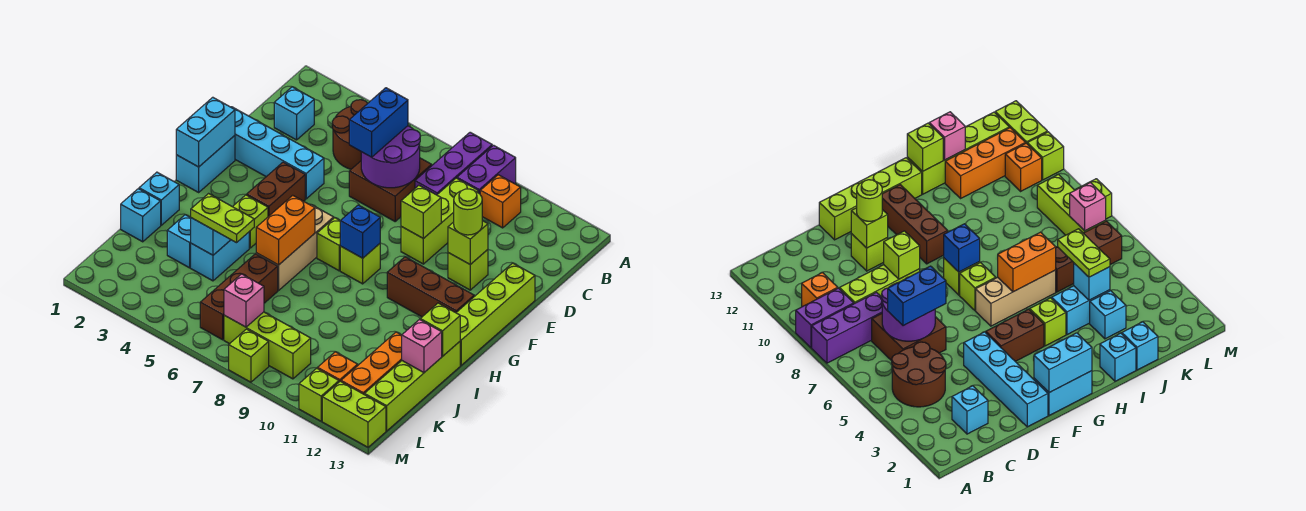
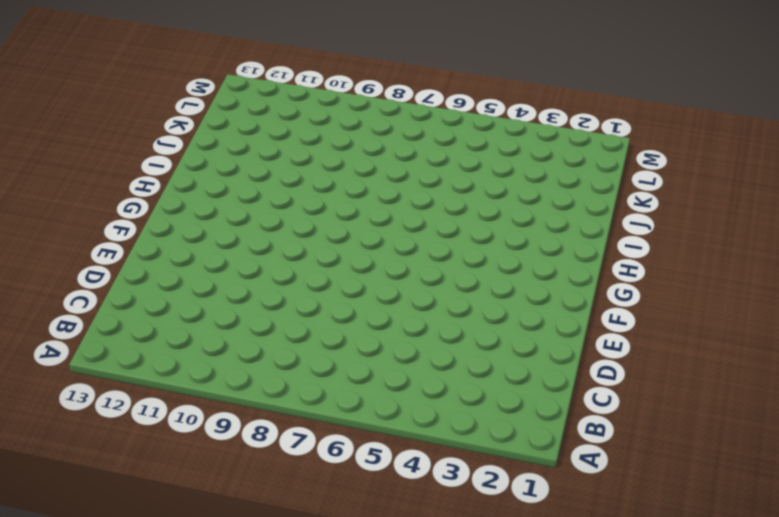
none -> purple brick A8:C8 level 1
none -> purple brick A9:B9 level 1
none -> brown round brick B4:C5 level 1
none -> orange brick B10 level 1

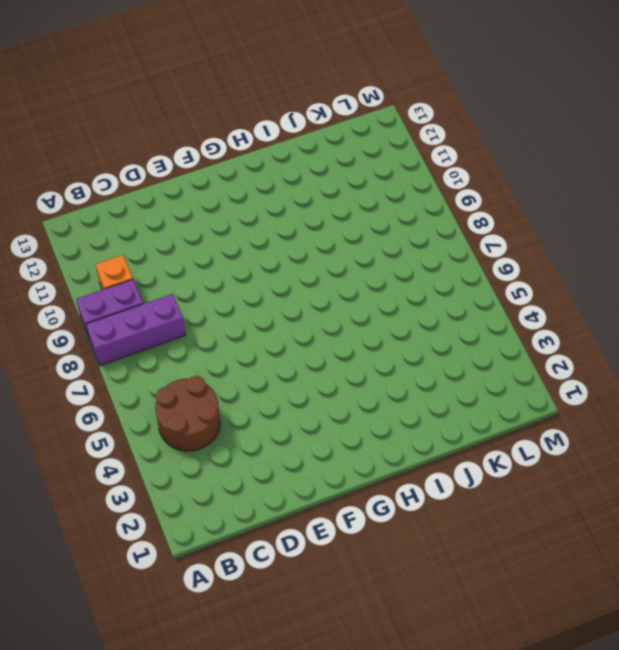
none -> cyan brick C2 level 1
none -> brown brick C6:D7 level 1
none -> lime brick C9:E9 level 1
none -> cyan brick E1:E4 level 1

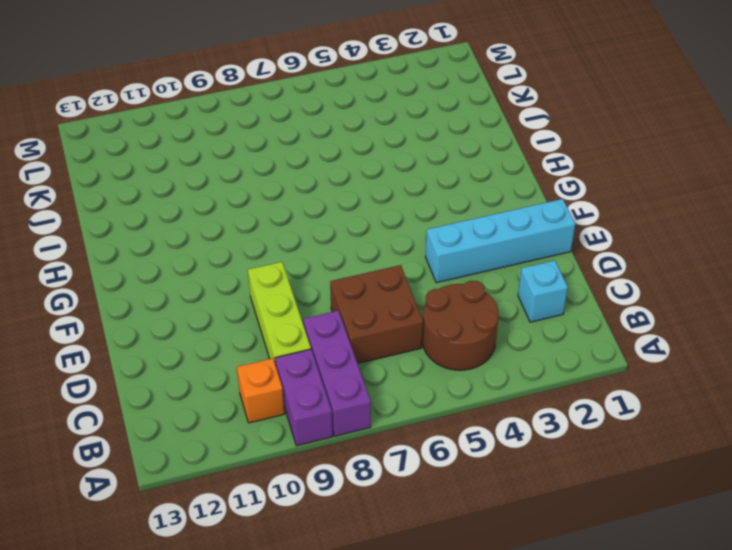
none -> lime brick E11 level 1
none -> lime brick E13:H13 level 1
none -> cyan brick F1:G1 level 1
none -> brown brick F4:G4 level 1

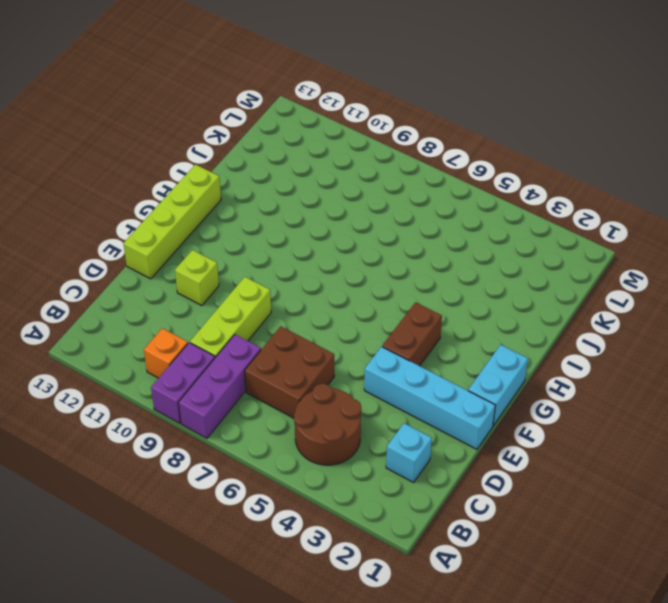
none -> tan brick G6:I6 level 1
none -> lime brick G7 level 1
none -> lime brick G8 level 1
none -> brown brick G10:G12 level 1

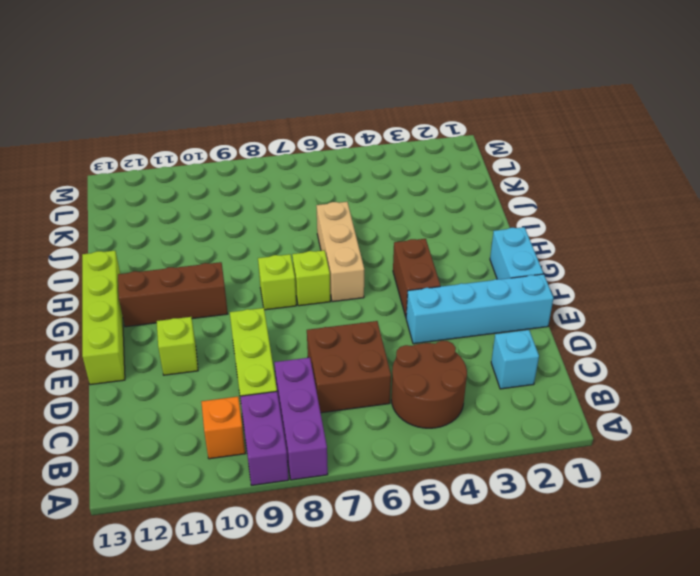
none -> lime brick H4 level 1
none -> cyan brick I1 level 1
none -> cyan brick I4:J4 level 1
none -> lime brick I13:L13 level 1

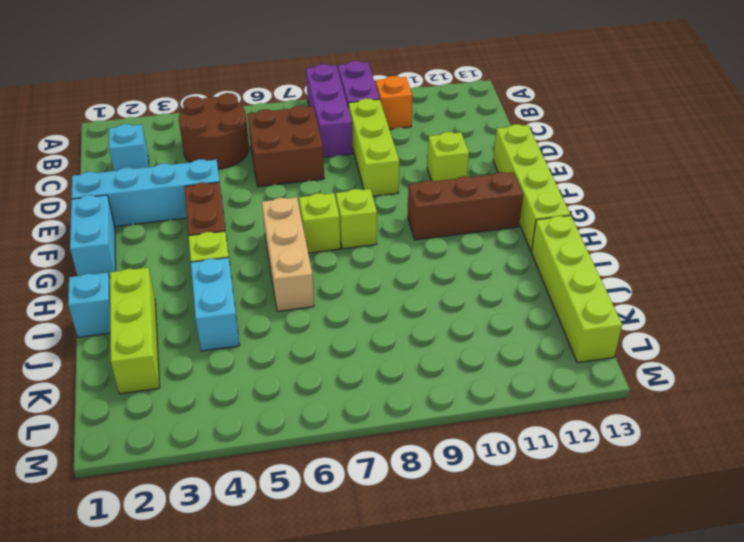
lime brick I2:K2 level 1 -> lime brick L7:L9 level 1
none -> cyan brick J1 level 1
none -> cyan brick J3 level 1
none -> brown brick J6:L6 level 1
none -> orange brick J12:L12 level 1

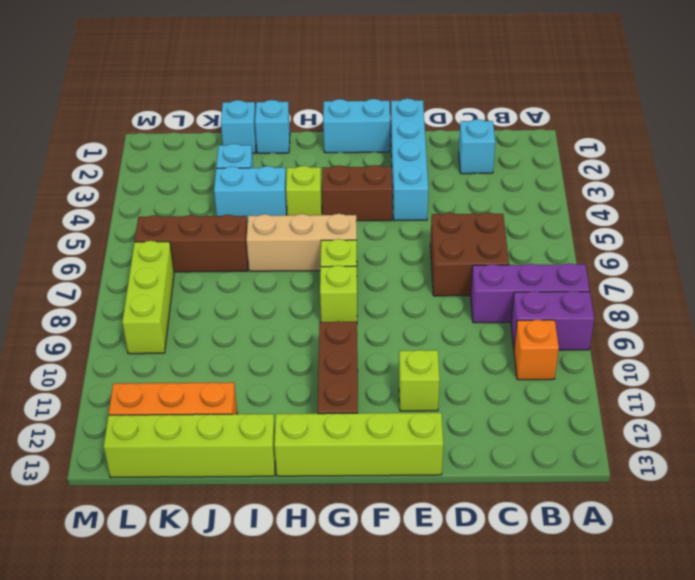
none -> brown round brick B4:C5 level 1
none -> lime brick C9:E9 level 1
none -> orange brick L11 level 1
none -> lime brick M8 level 1

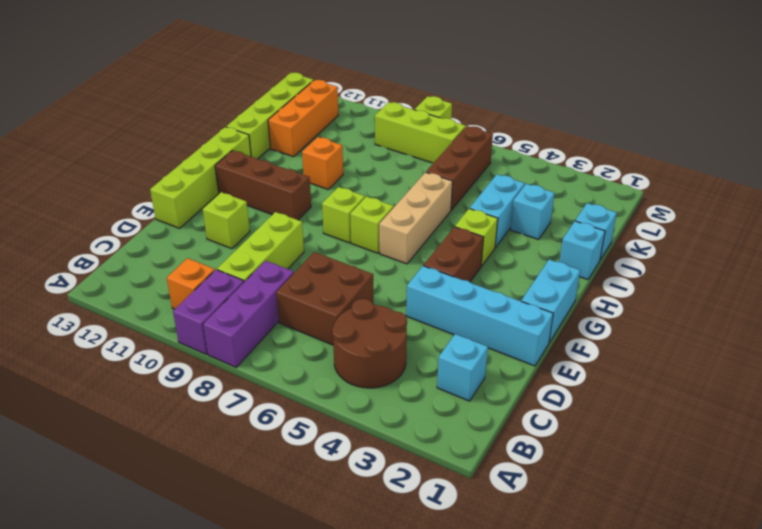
orange brick I10 level 1 -> orange brick L11 level 1
none -> lime brick M11 level 1
none -> lime brick M12:M13 level 1
none -> purple round brick C6:D7 level 2
none -> lime brick E9 level 2

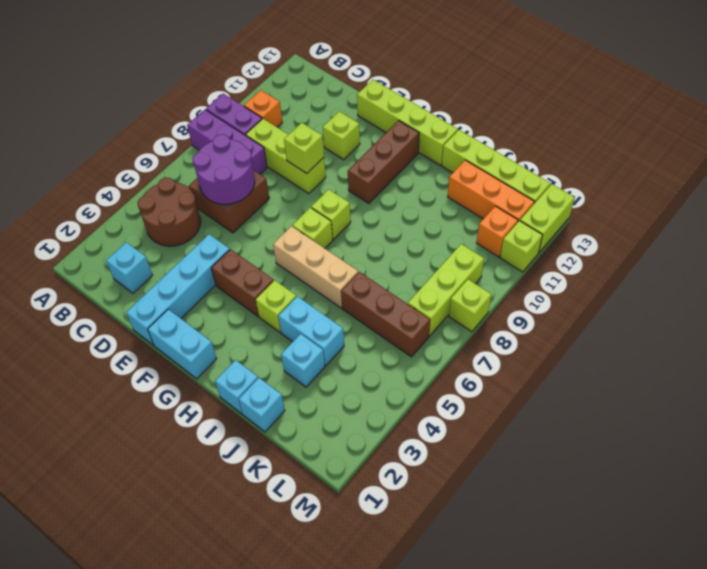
none -> lime brick E11 level 2
none -> cyan brick F1:G1 level 2
none -> blue brick G8 level 2
none -> orange brick H6:I6 level 2

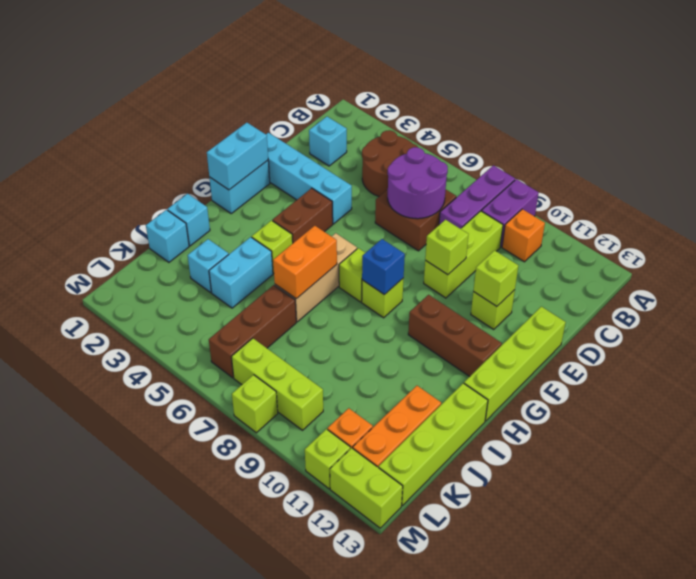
none -> lime brick I13 level 2
none -> cyan brick J4 level 2
none -> pink brick J13 level 2
none -> pink brick L7 level 2

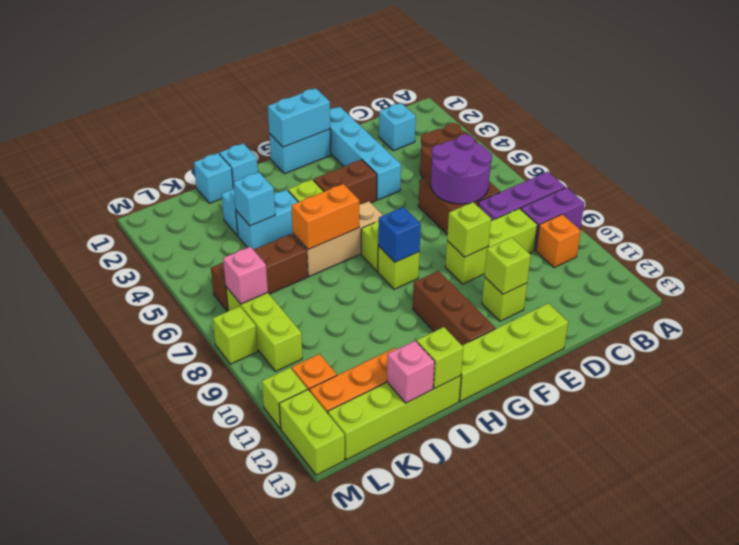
none -> blue brick C6:D6 level 3
none -> lime round brick E11 level 3
none -> lime plate J4:J5 level 3

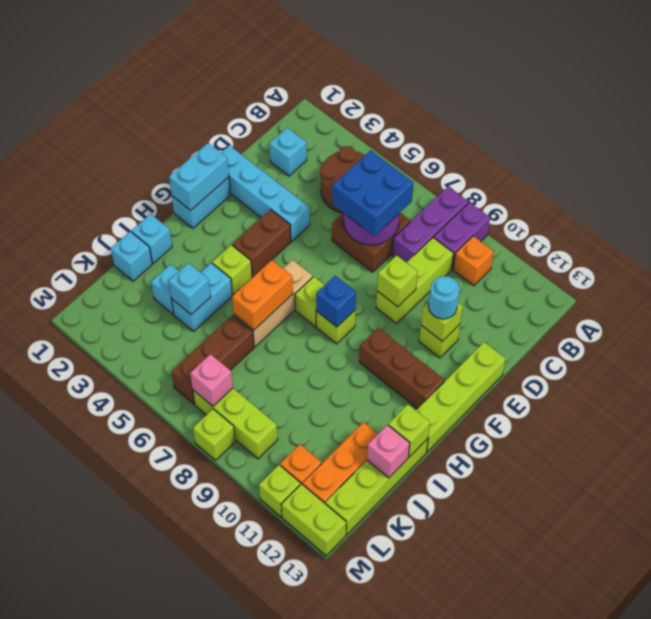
blue brick C6:D7 level 3 -> blue brick C6:D6 level 3
cyan round brick E11 level 3 -> lime round brick E11 level 3
none -> lime plate J4:J5 level 3

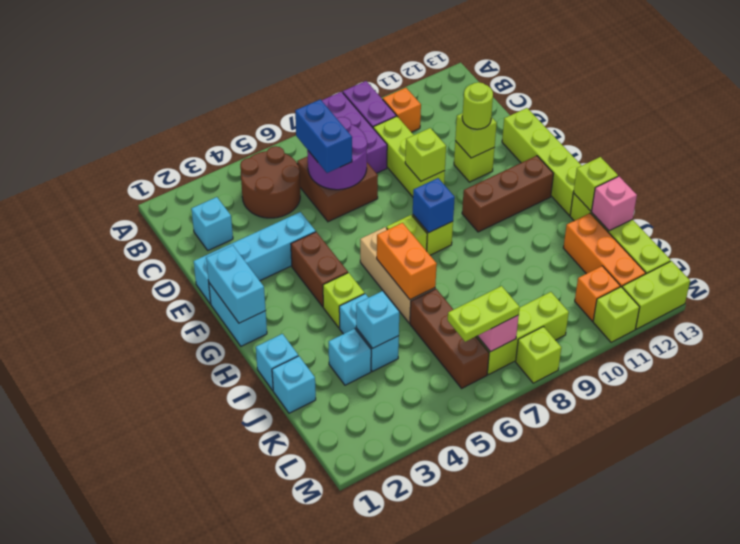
lime plate L6:L7 level 3 -> lime plate J4:J5 level 3

